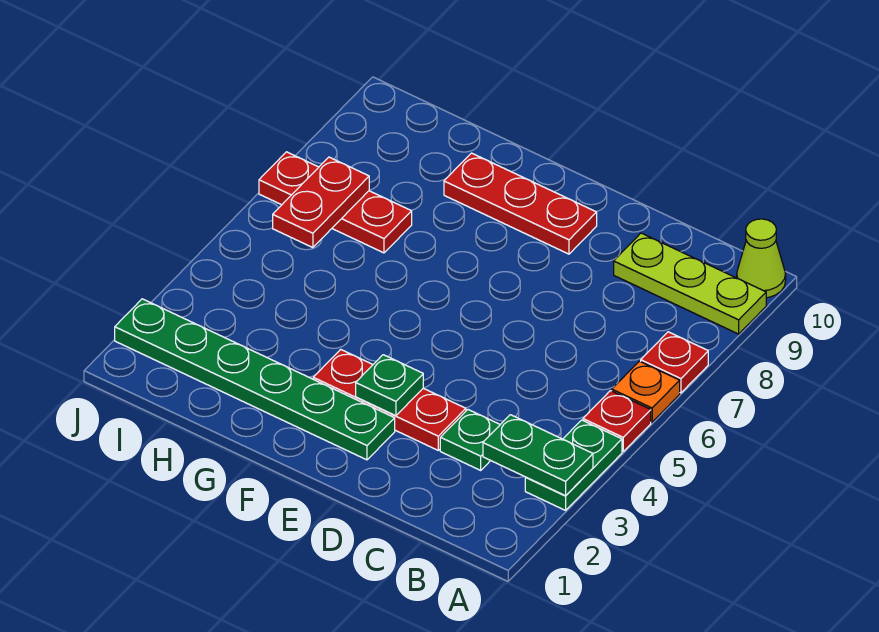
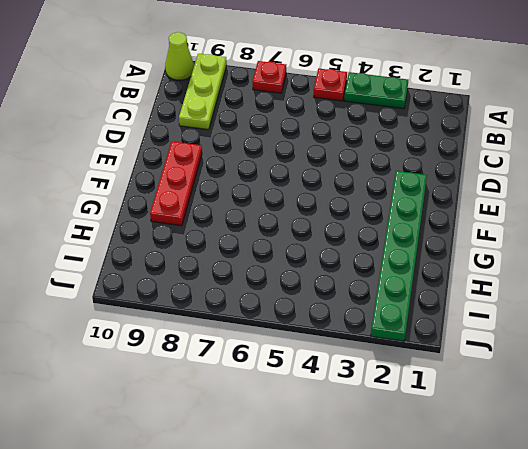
none -> orange plate A6 level 1
none -> green plate C3 level 1
none -> red plate D3:F3 level 1

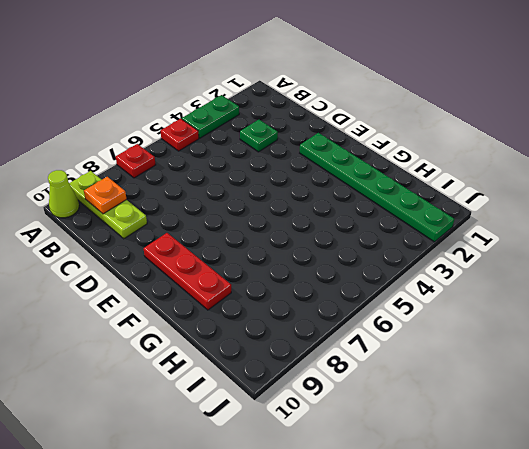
orange plate B9 level 2 -> orange plate A6 level 1
none -> red plate D3:F3 level 1
none -> red plate H7:J7 level 1
none -> green plate A3:B3 level 2

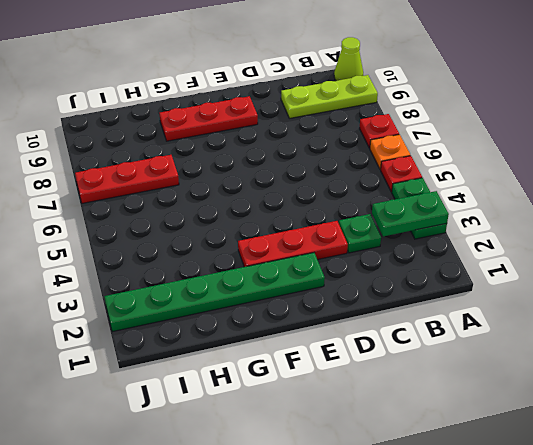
none -> green plate E3 level 2
none -> red plate I6:I7 level 2

